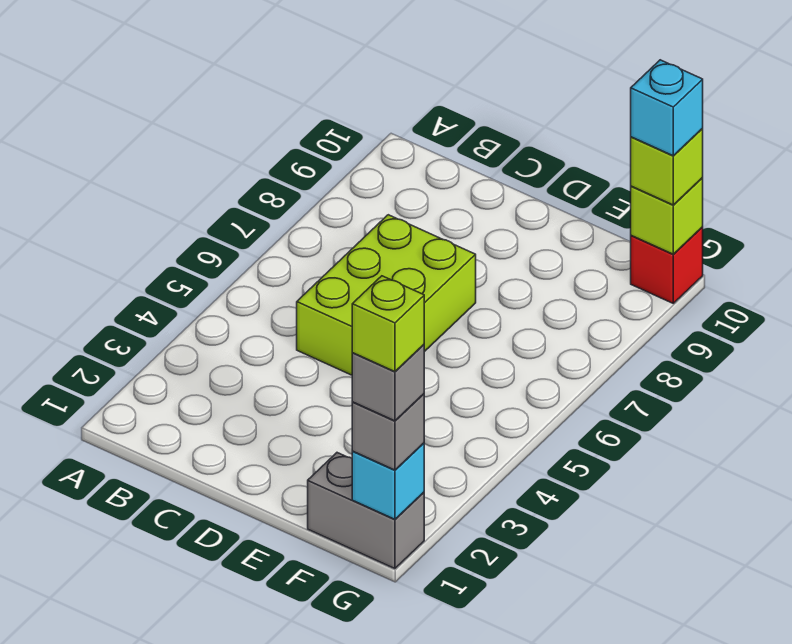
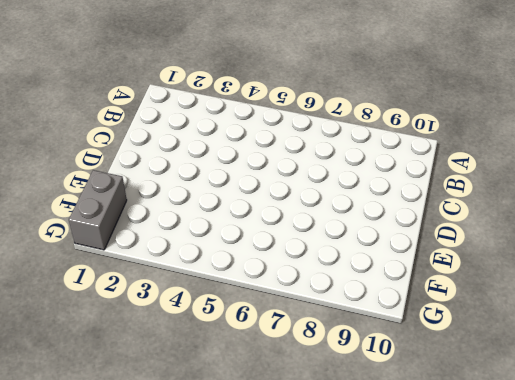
none -> lime brick C5:D7 level 1
none -> red brick G10 level 1

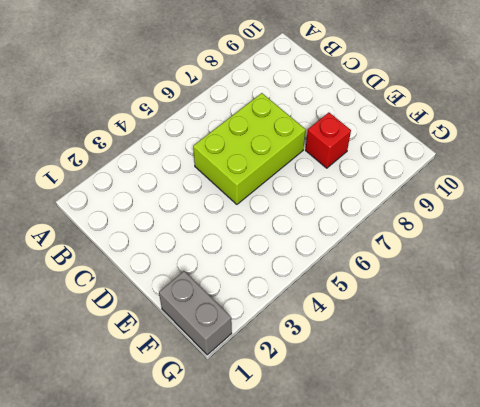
red brick E8 level 1 -> red brick G10 level 1
none -> cyan brick G1 level 2
none -> lime brick G10 level 2

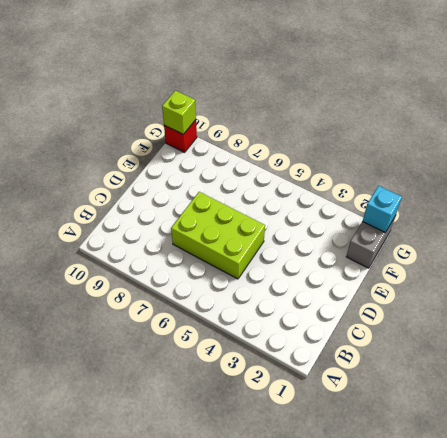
none -> grey brick G1 level 3
none -> lime brick G10 level 3

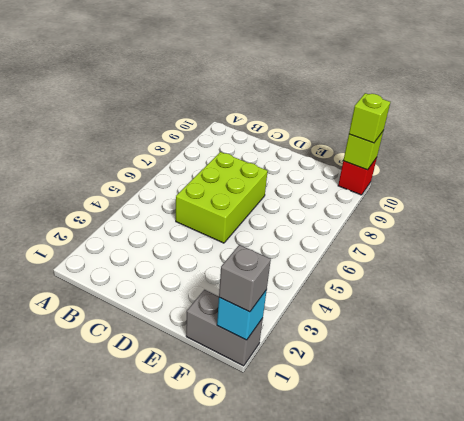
none -> grey brick G1 level 4
none -> cyan brick G10 level 4

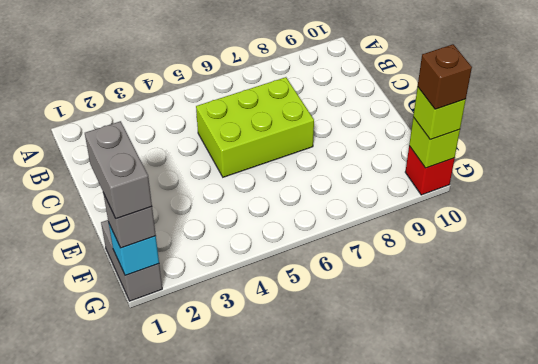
grey brick F1:G1 level 4 -> grey brick G1 level 4
brown brick G10 level 4 -> cyan brick G10 level 4
none -> lime brick G1 level 5

